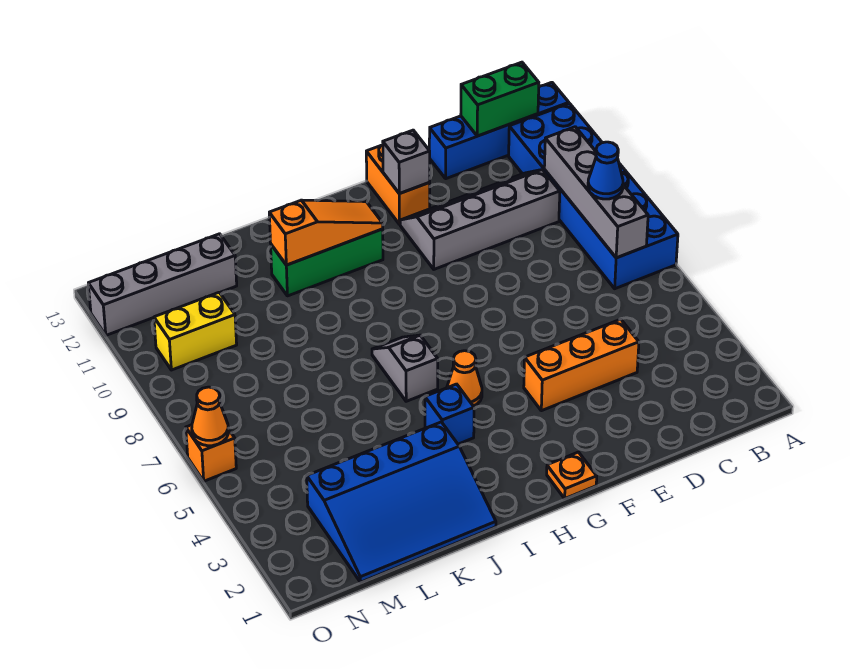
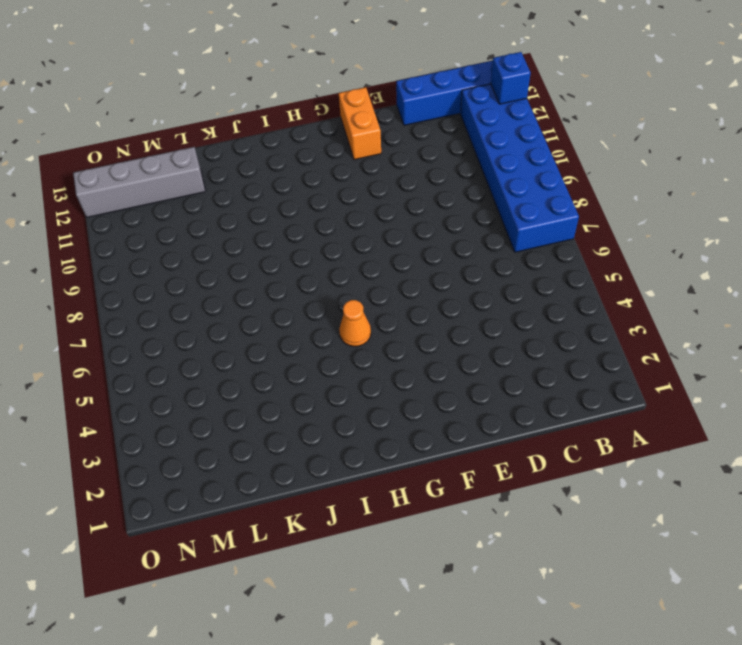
blue brick A12 level 2 -> blue brick I4 level 1
none -> grey slope C10:F11 level 1 top 10
none -> orange brick D4:F4 level 1
none -> orange plate G1 level 1

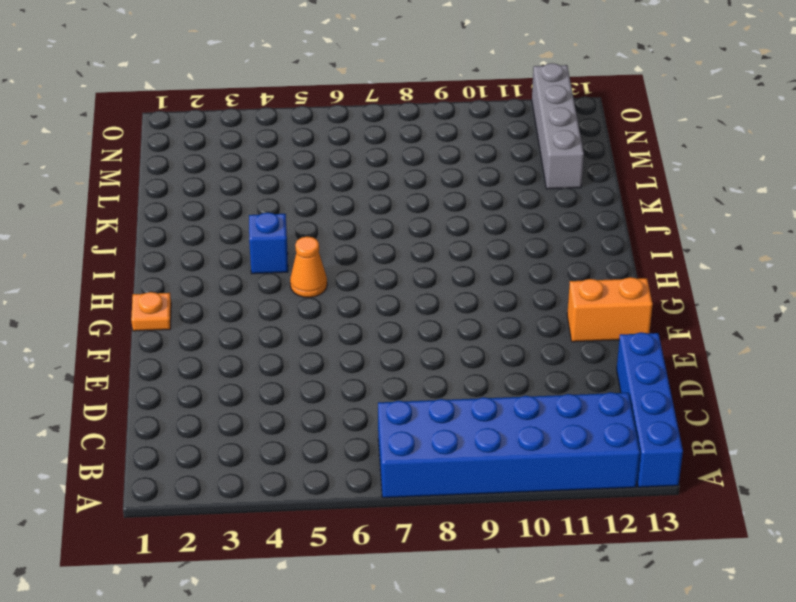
none -> grey slope C10:F11 level 1 top 10
none -> orange brick D4:F4 level 1
none -> green brick H11:J11 level 1

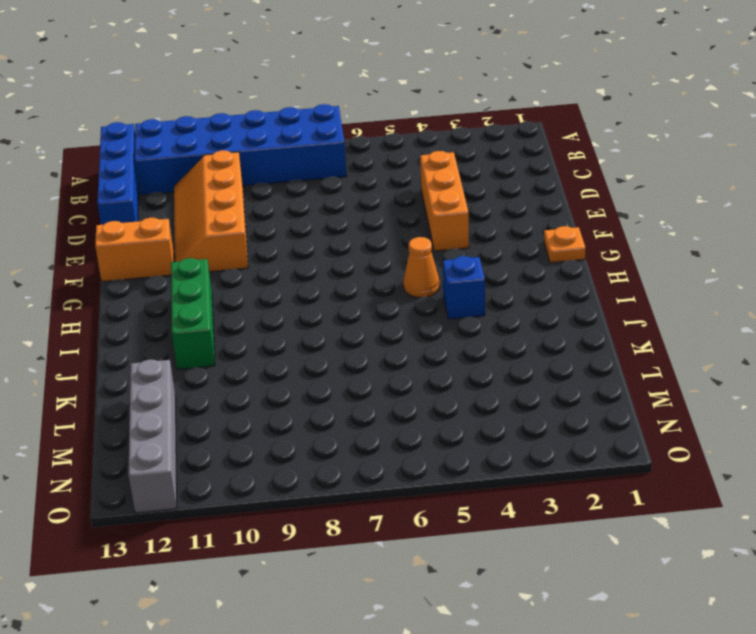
orange slope C10:F11 level 1 top 10 -> grey slope C10:F11 level 1 top 10
none -> grey slope I6:I7 level 1 top 6
none -> blue slope J1:M3 level 1 top 3
none -> yellow brick M10:N10 level 1

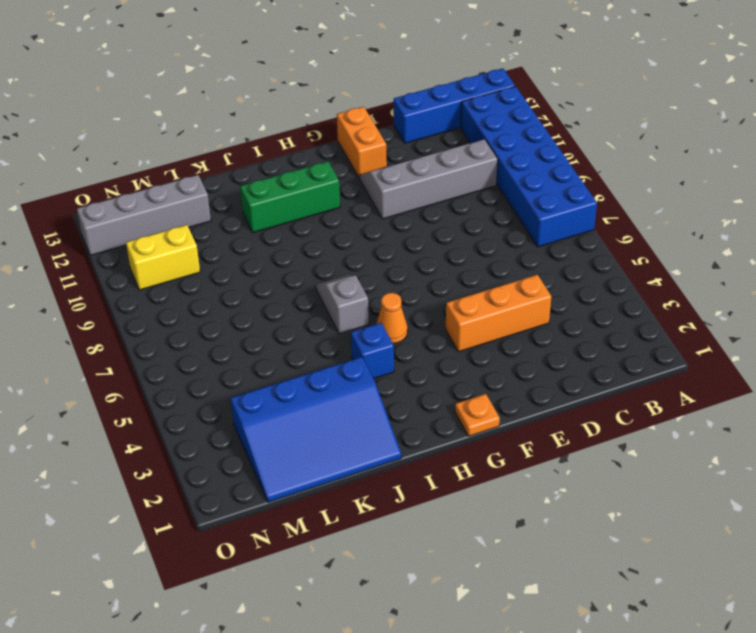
none -> orange brick O6 level 1
none -> grey brick B7:B10 level 2
none -> green brick B13:C13 level 2

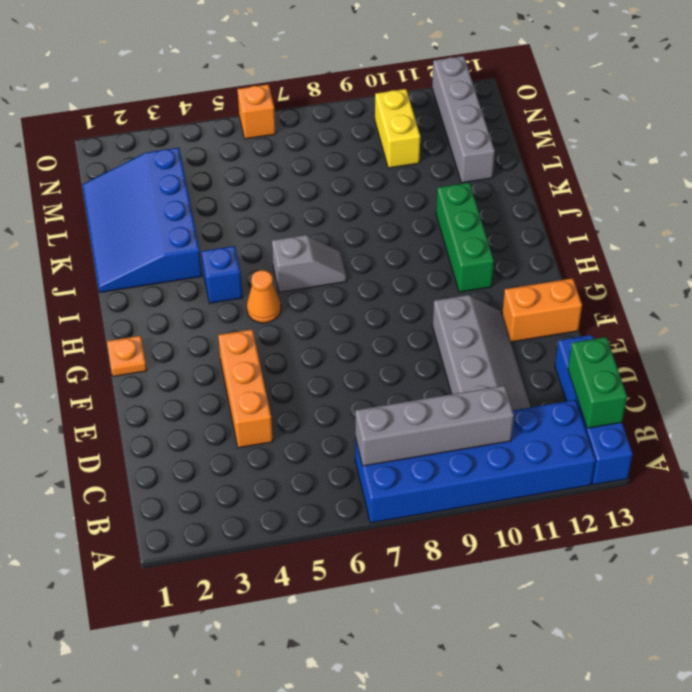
none -> grey brick F12 level 2
none -> orange slope H11:J11 level 2 top J
none -> orange cone O6 level 2

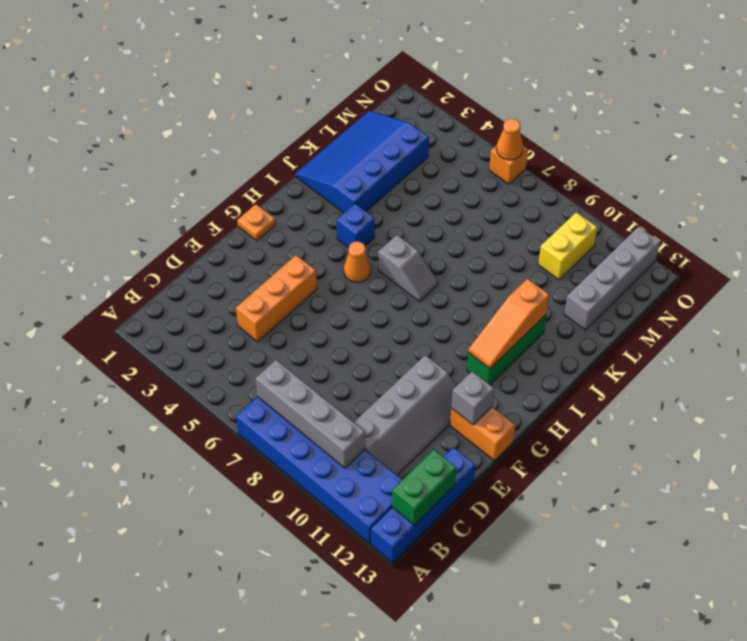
none -> blue cone B8 level 3

